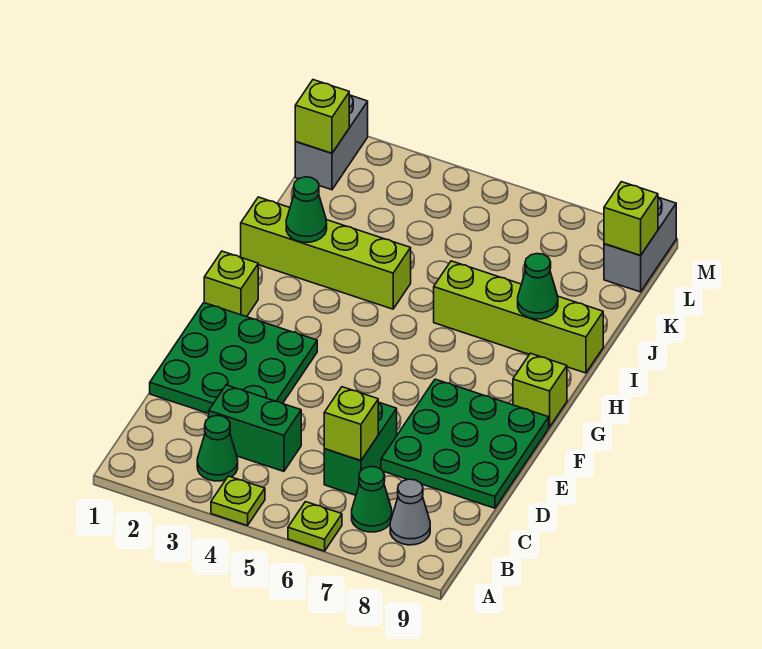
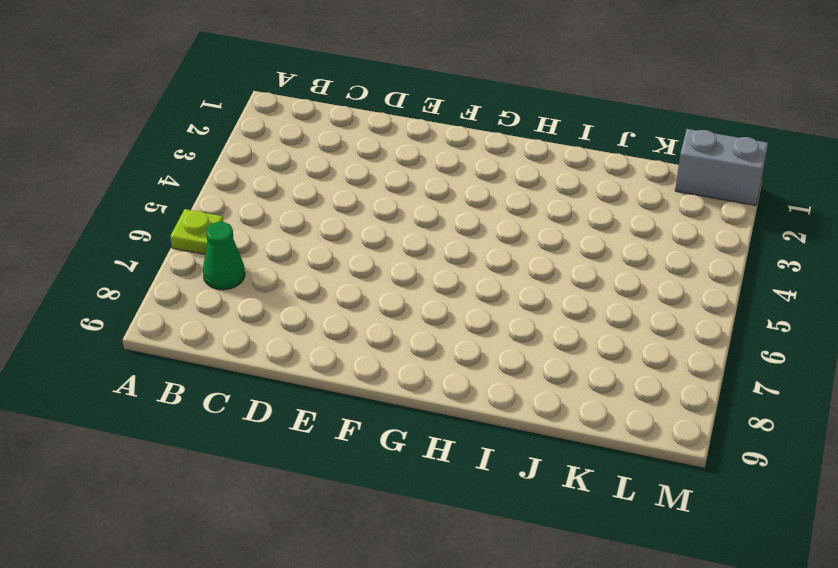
none -> lime plate A4 level 1
none -> green cone B3 level 1
none -> grey cone B8 level 1

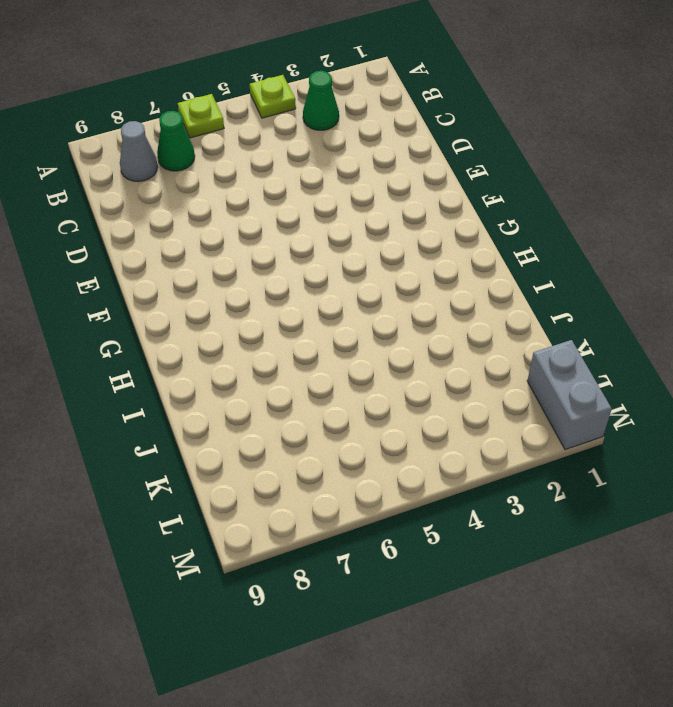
none -> green brick C3:C4 level 1
none -> green brick C6:D6 level 1
none -> green plate D1:F3 level 1

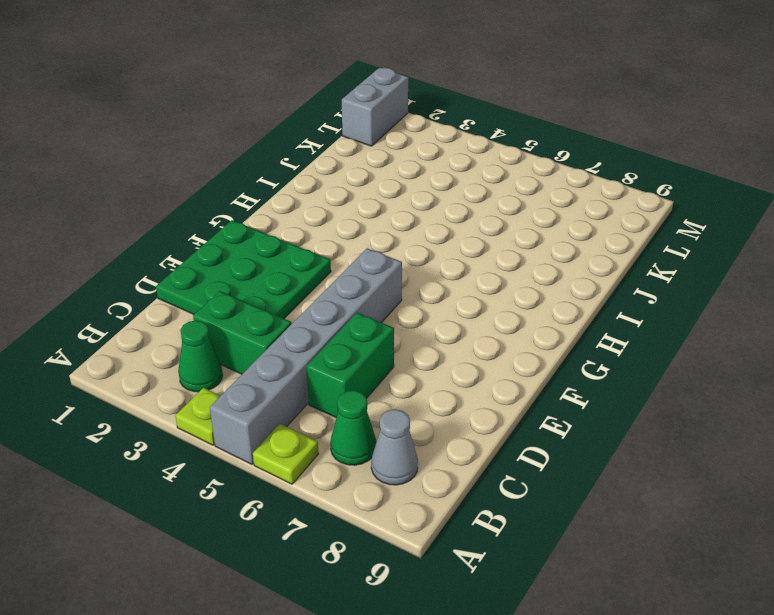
grey brick A5:F5 level 1 -> none
none -> green plate D7:F9 level 1
none -> lime brick G1 level 1
none -> lime brick G9 level 1

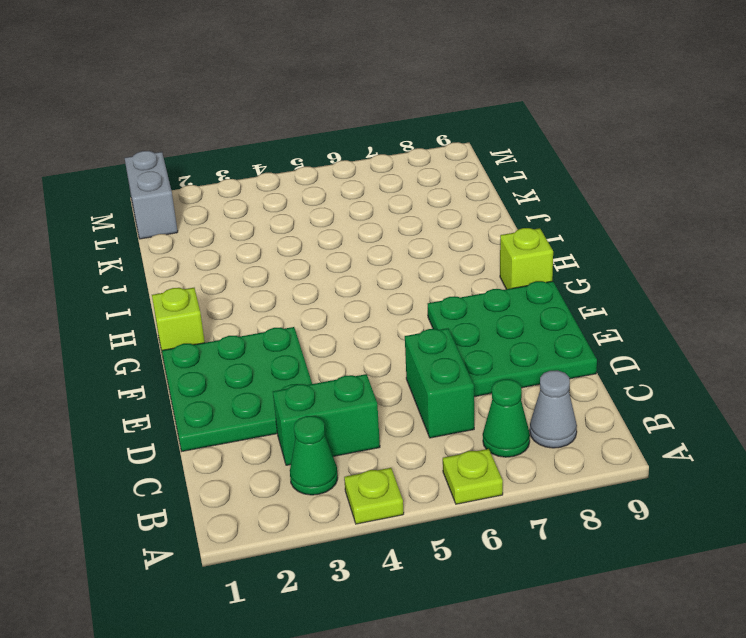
none -> lime brick I1:I4 level 1
none -> lime brick I6:I9 level 1
none -> grey brick L9:M9 level 1

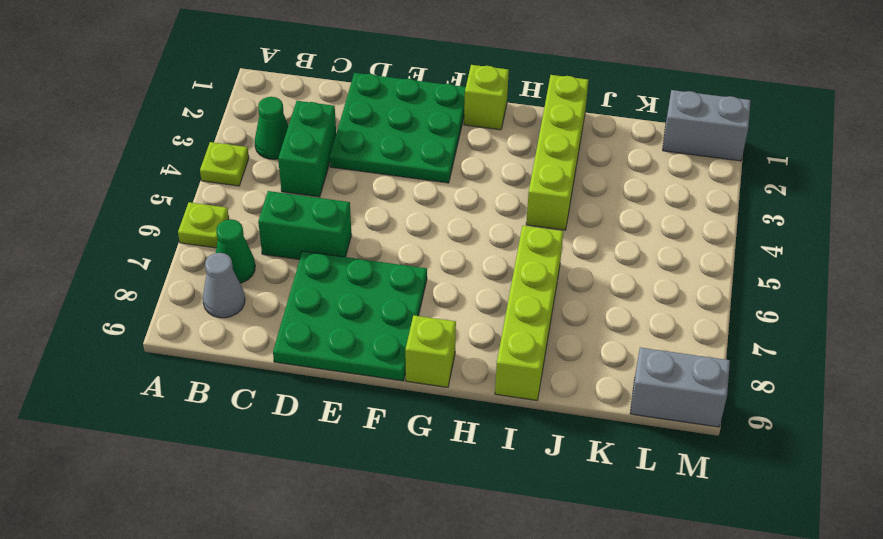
none -> lime brick C6 level 2
none -> green cone I2 level 2
none -> green cone I8 level 2

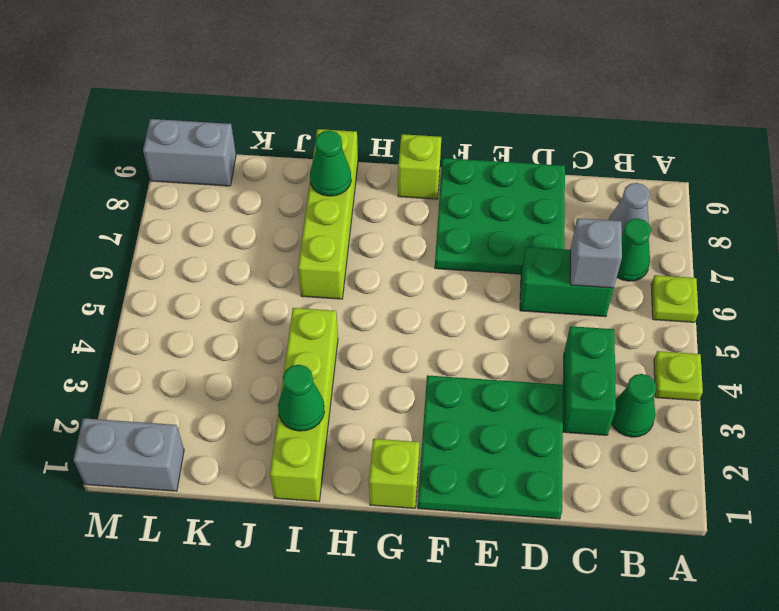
grey brick C6 level 2 -> lime brick C6 level 2
none -> lime brick L1 level 2
none -> lime brick L9 level 2

